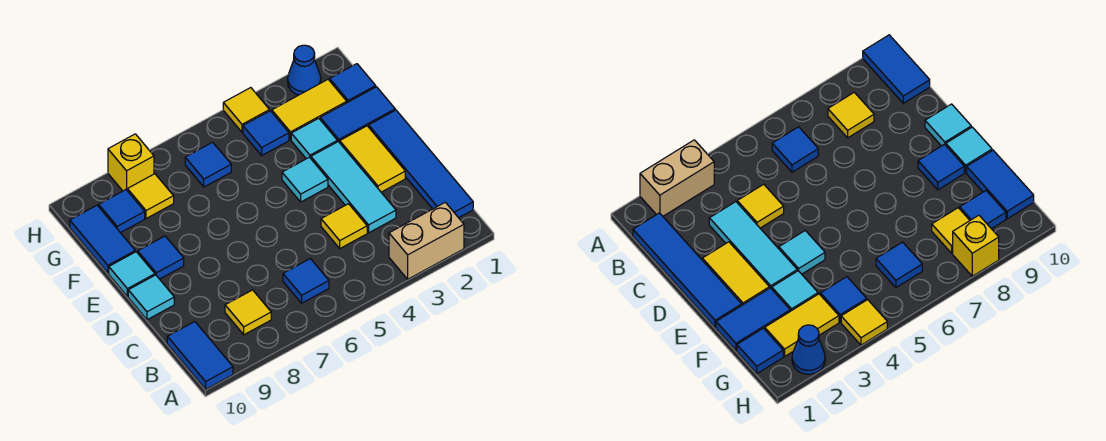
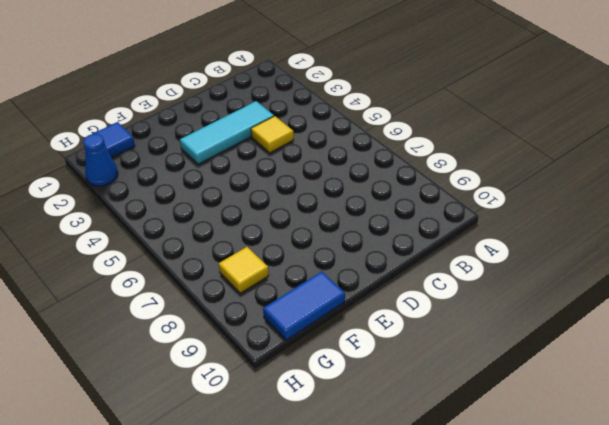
none -> tan brick A2:A3 level 1
none -> blue tile A10:B10 level 1
none -> blue tile B1:E1 level 1

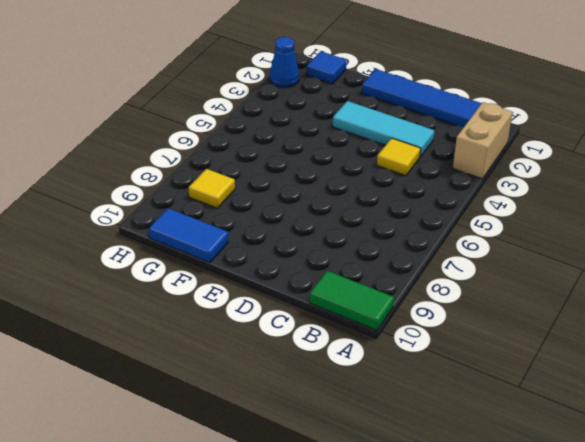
green tile A10:B10 level 1 -> blue tile A10:B10 level 1
none -> blue tile B6 level 1
none -> yellow tile B8 level 1
none -> yellow tile D2:E2 level 1

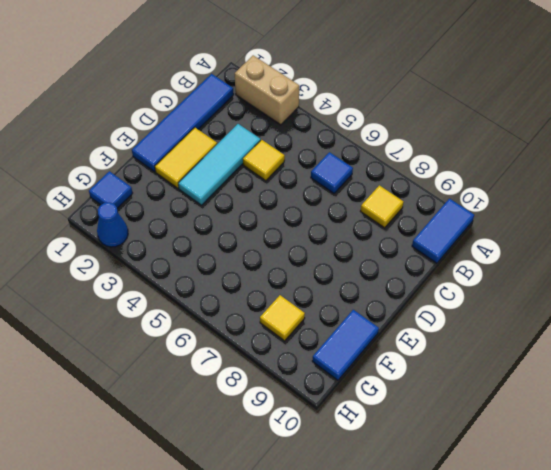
none -> cyan tile D10 level 1
none -> cyan tile E4 level 1
none -> blue tile E9 level 1

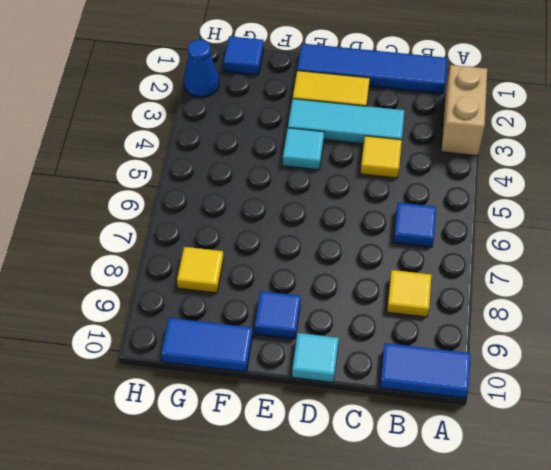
none -> cyan tile E10 level 1
none -> blue tile F1:F2 level 1
none -> cyan tile F3 level 1

